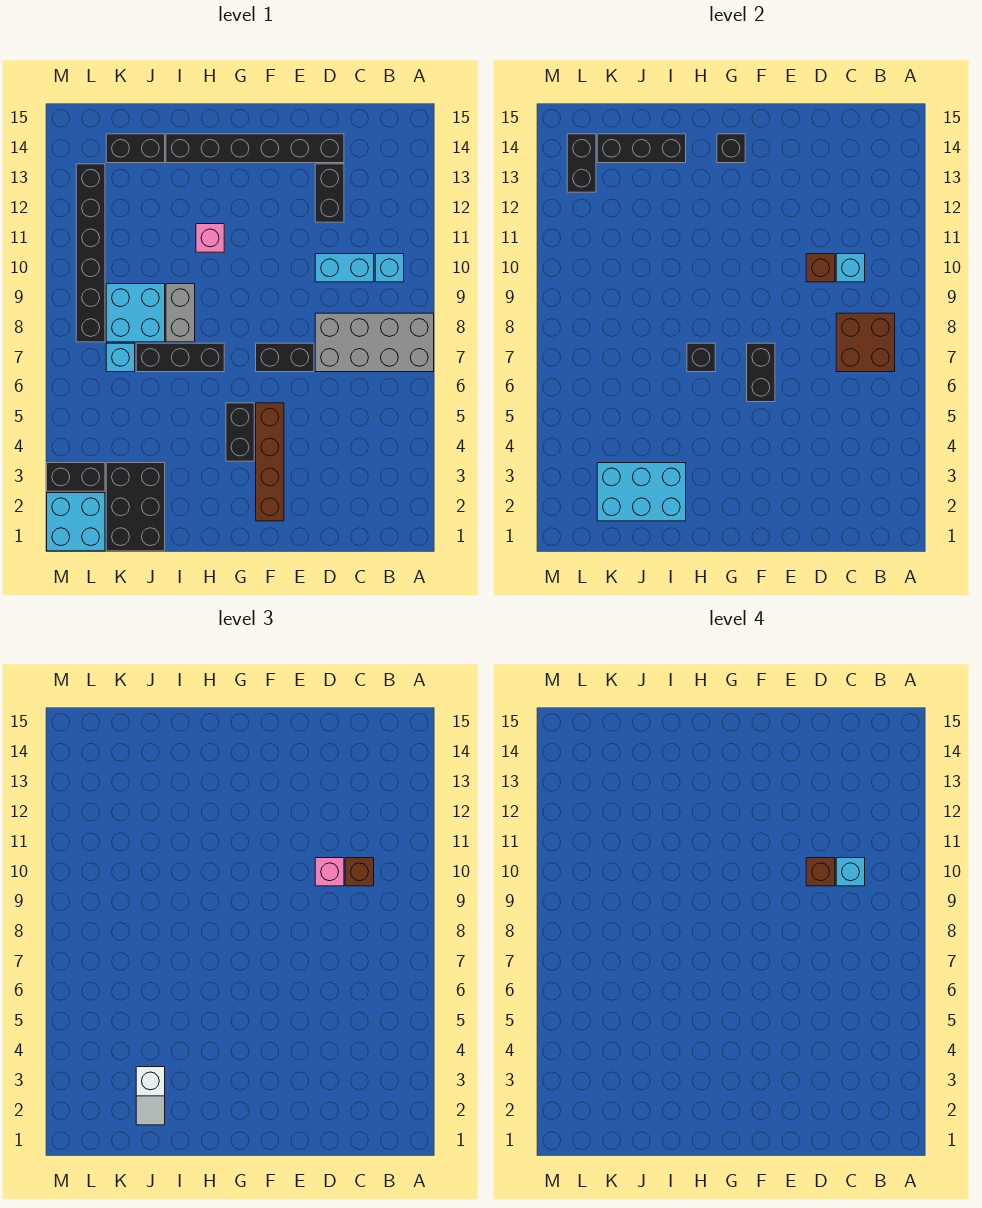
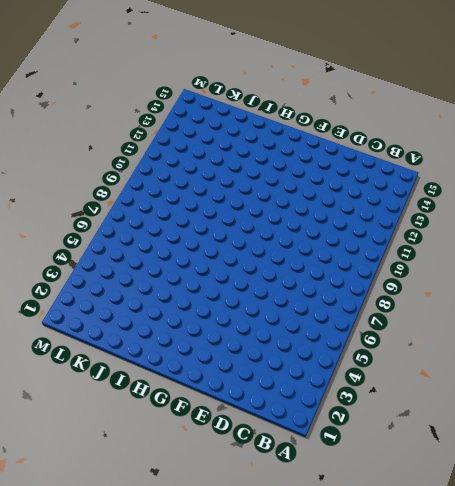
none -> grey brick A7:D8 level 1
none -> cyan brick B10 level 1
none -> cyan brick C10:D10 level 1
none -> black brick D12:D13 level 1

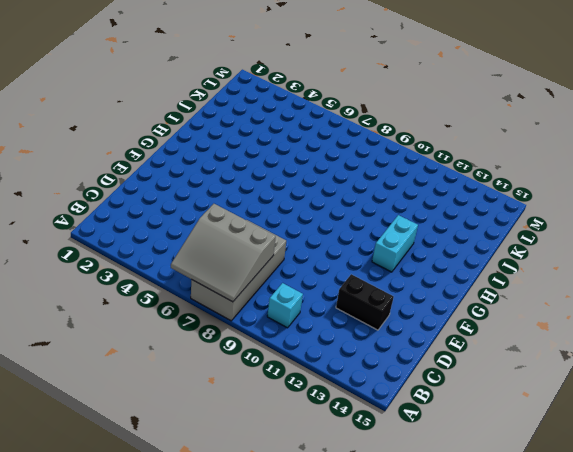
grey slope A6:C8 level 2 top C -> brown brick B7:C8 level 2
cyan brick G12:H12 level 1 -> cyan brick C10:D10 level 1
none -> black brick D14:I14 level 1
none -> black brick E7:F7 level 1
none -> brown brick F2:F5 level 1
none -> black brick G4:G5 level 1

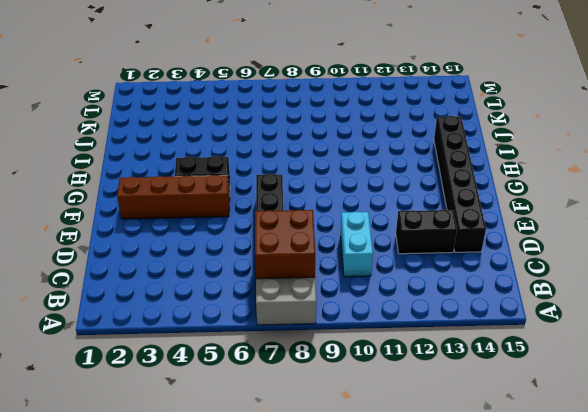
none -> cyan brick B10 level 1
none -> black brick H7:J7 level 1
none -> pink brick H11 level 1
none -> grey brick I8:I9 level 1

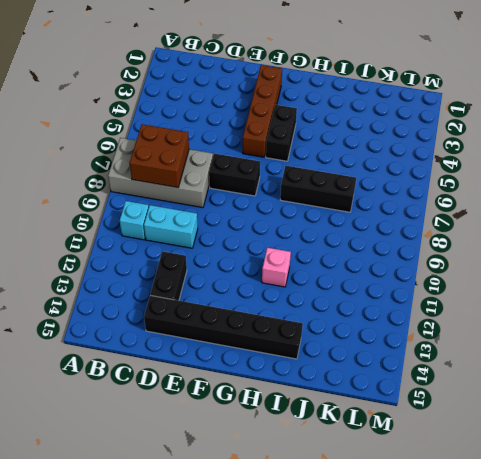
none -> grey brick I8:I9 level 1
none -> black brick J1:K3 level 1
none -> cyan brick J8:K9 level 1
none -> black brick J14:K14 level 1

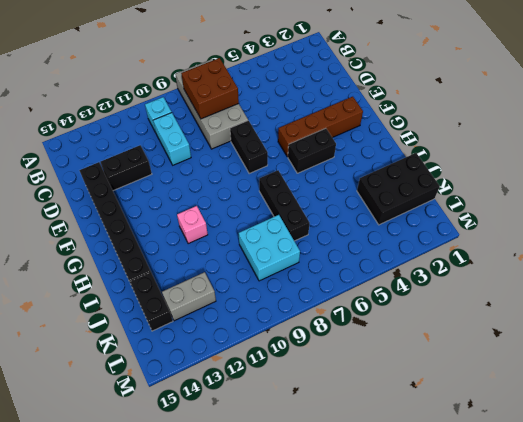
grey brick K12:K13 level 1 -> grey brick I8:I9 level 1
none -> cyan brick K7 level 1
none -> cyan brick L1:M2 level 1
none -> black brick L3:M3 level 1
none -> black brick L8:L13 level 1

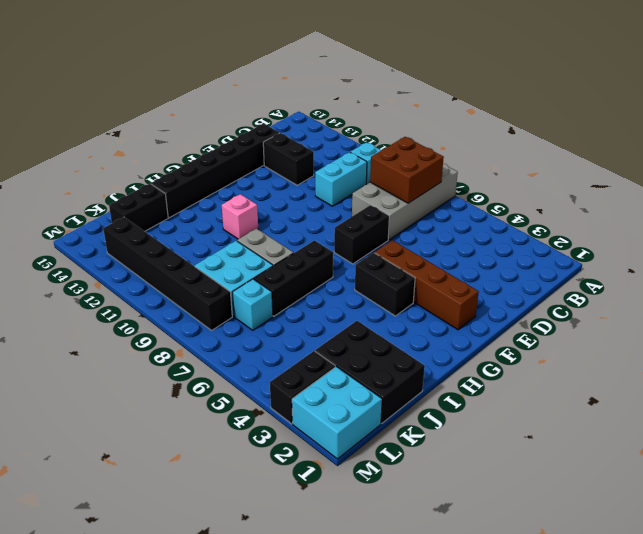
none -> cyan brick C10 level 2
none -> brown brick D10 level 2
none -> black brick F6:F7 level 2
none -> black brick G14 level 2

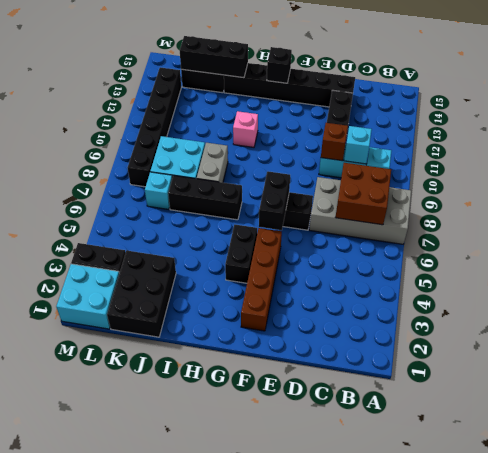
none -> black brick H7 level 2
none -> cyan brick I2:K3 level 2
none -> black brick L13:L14 level 2
none -> brown brick C10 level 3

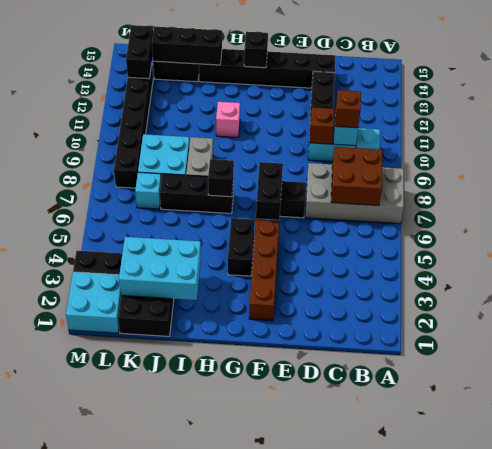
none -> pink brick D10 level 3
none -> white slope J2:J3 level 3 top 3
none -> cyan brick C10 level 4
none -> brown brick D10 level 4

